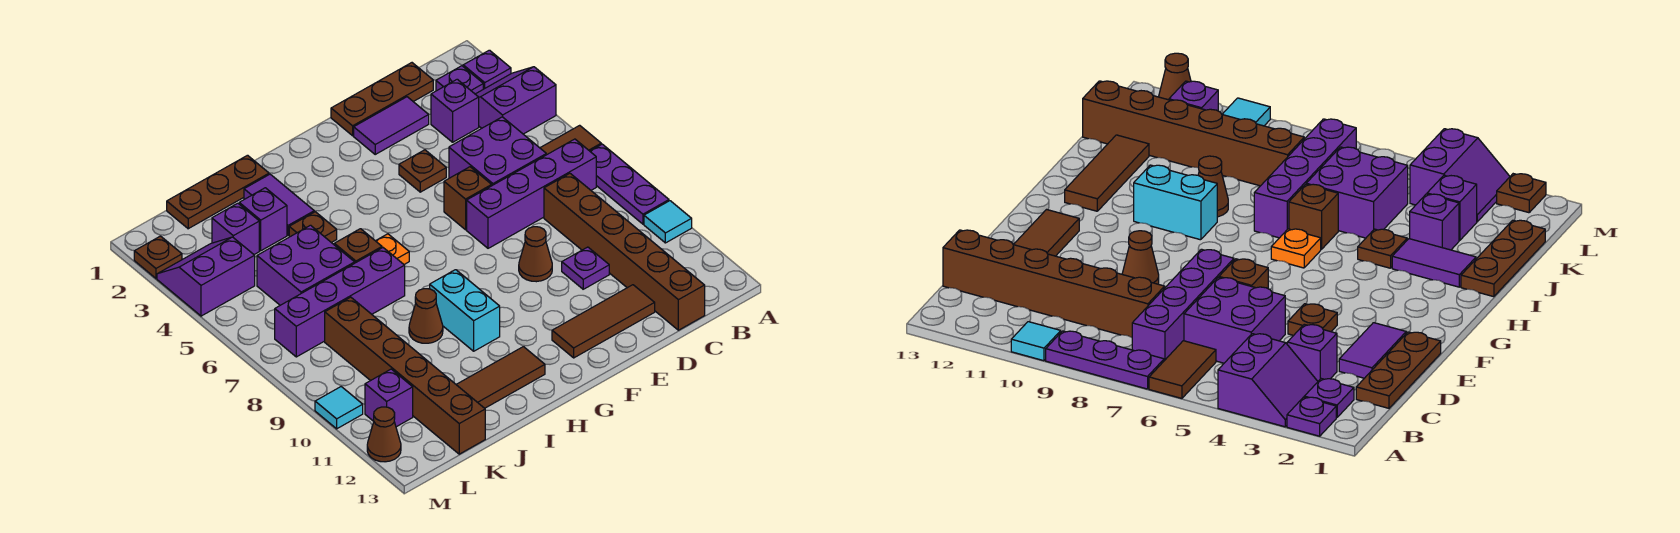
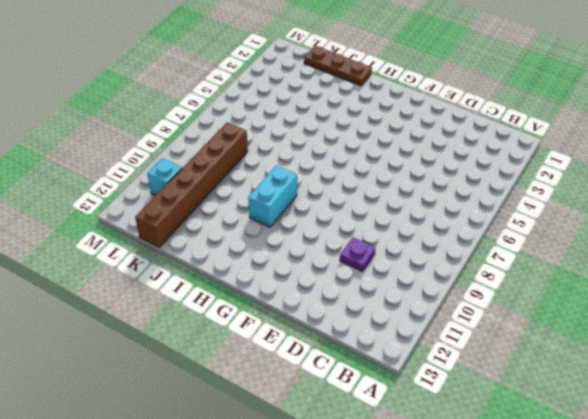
cyan brick L11 level 1 -> purple brick L11 level 1
none -> purple plate A2 level 1
none -> purple slope A3:B4 level 1 top 4
none -> brown tile A6:B6 level 1
none -> purple plate A7:A9 level 1

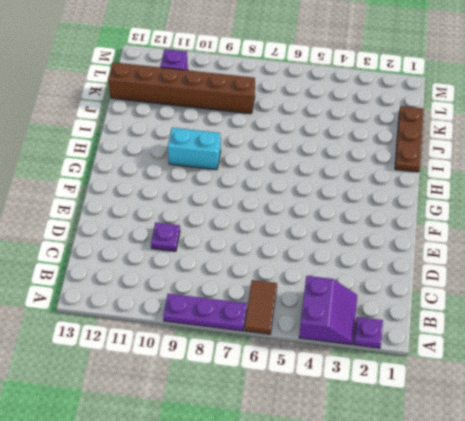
none -> cyan tile A10 level 1
none -> purple plate B2 level 1
none -> purple brick B7:E7 level 1
none -> brown plate C1:E1 level 1

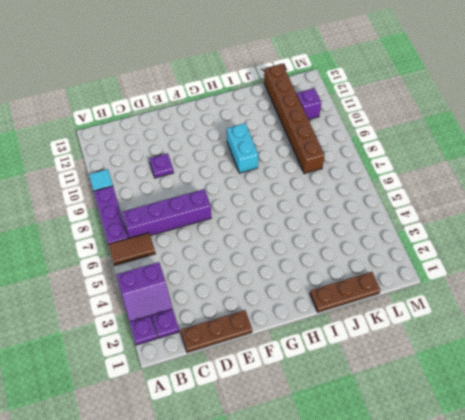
none -> purple brick C3 level 1
none -> purple brick C5:D6 level 1
none -> brown brick C8:C13 level 1
none -> purple tile D2:E2 level 1

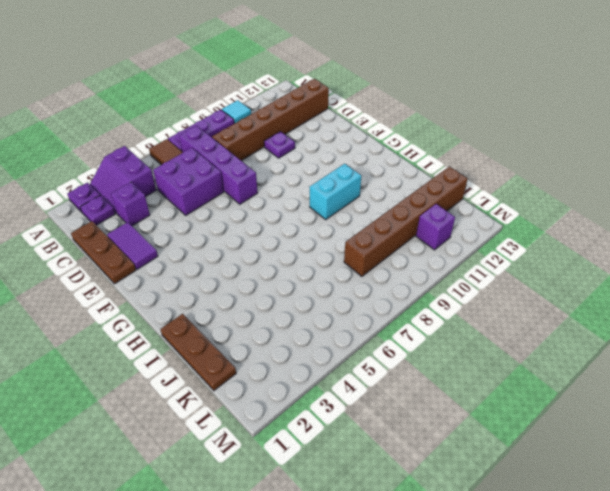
none -> brown tile D12:F12 level 1
none -> brown plate E4 level 1
none -> brown brick E6 level 1
none -> brown cone E9 level 1

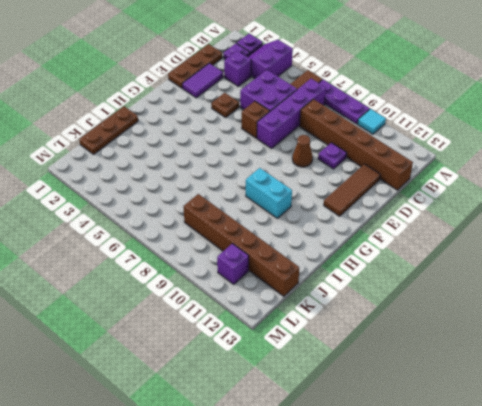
none -> orange plate H6 level 1
none -> brown tile H12:J12 level 1
none -> purple tile I2:I3 level 1
none -> brown plate I4 level 1

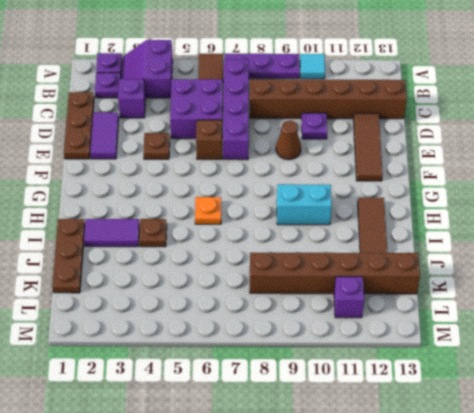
none -> brown brick I6 level 1
none -> purple brick I7:L7 level 1
none -> brown cone I9 level 1
none -> purple brick J3 level 1

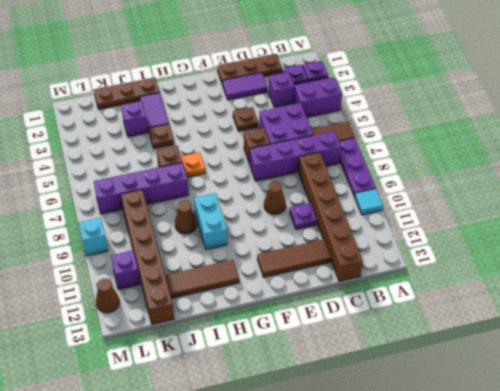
cyan brick M9 level 1 -> none
none -> purple brick J5:K6 level 1
none -> purple brick K3 level 1
none -> purple slope L3:M4 level 1 top 4
none -> brown plate M2 level 1

